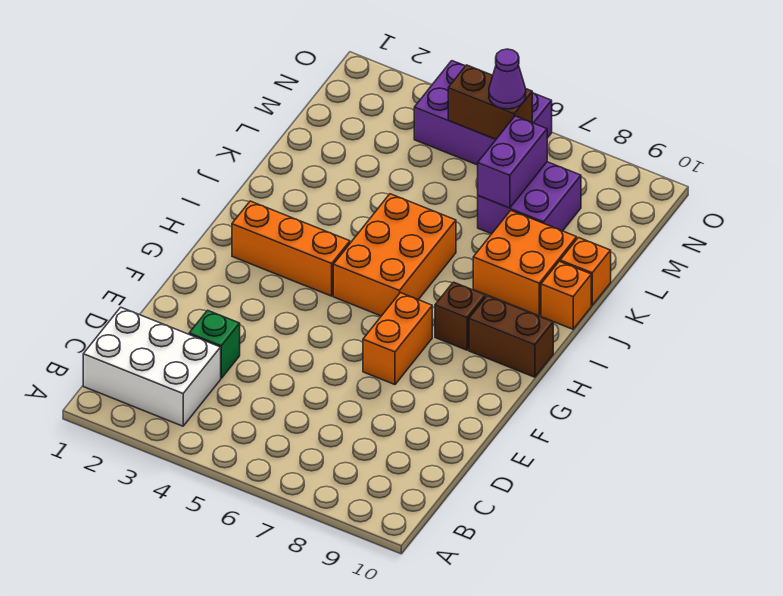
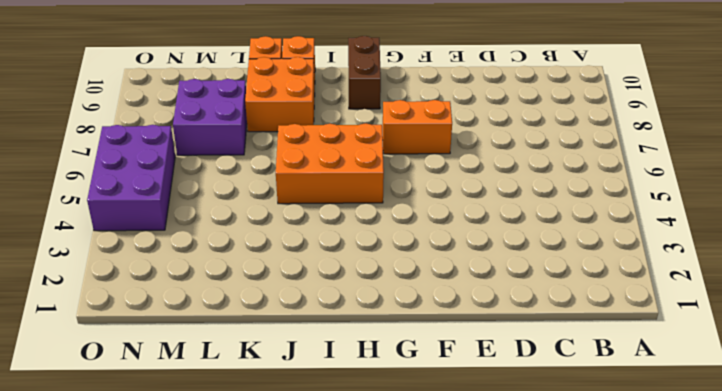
none -> white brick B1:C3 level 1
none -> green brick D3 level 1
none -> orange brick H2:H4 level 1

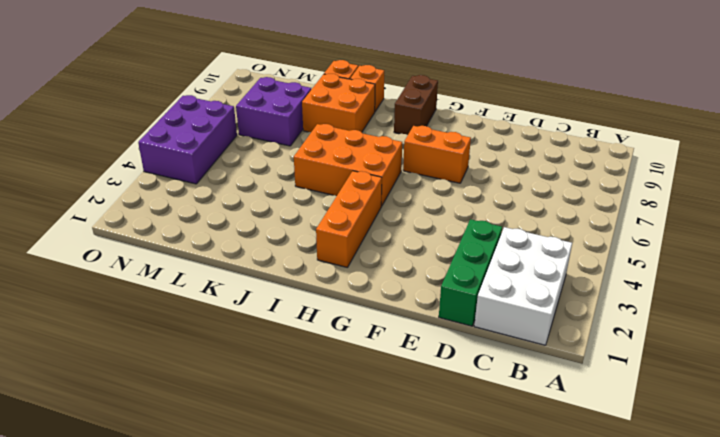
green brick D1:D3 level 1 -> green brick D3 level 1
none -> brown brick H8 level 1
none -> purple brick L7:M7 level 2
none -> brown brick N5:N6 level 2

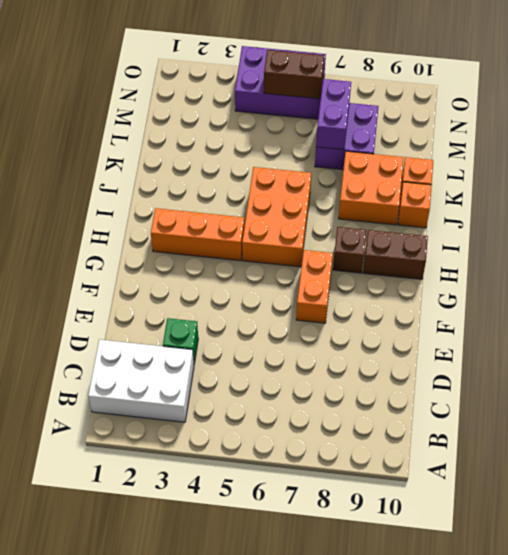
none -> purple cone N6 level 3

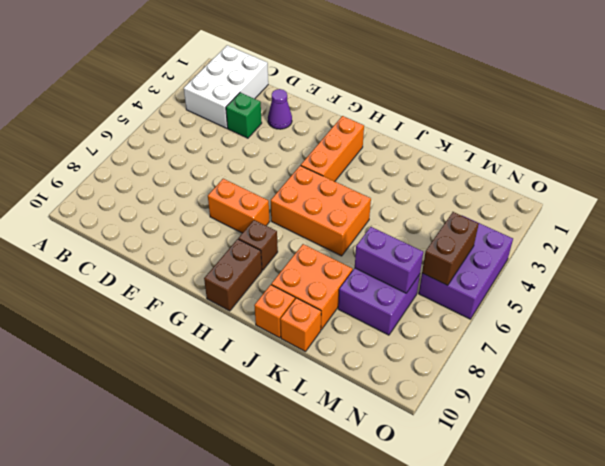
purple cone E2 level 1 -> purple cone N6 level 3

